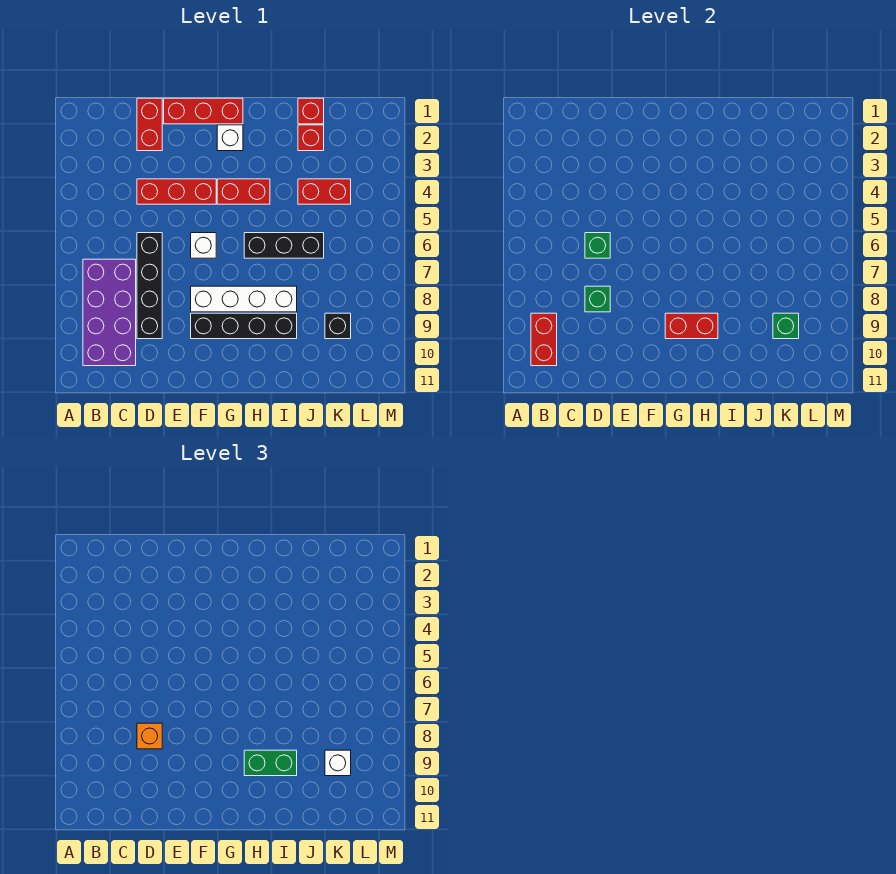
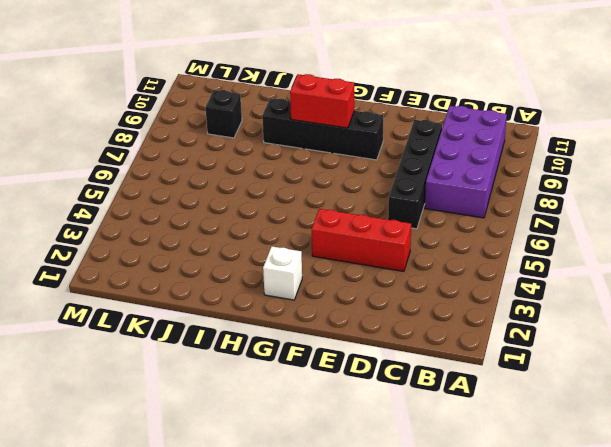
none -> red brick D1:D2 level 1
none -> red brick E1:G1 level 1
none -> white brick F6 level 1

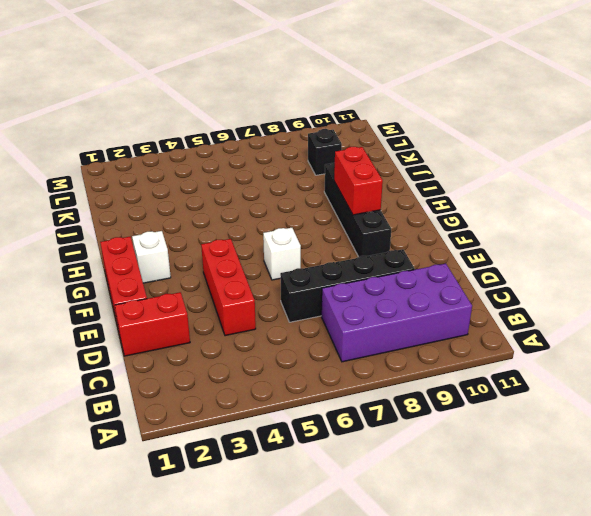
none -> white brick F8:I8 level 1
none -> red brick G4:H4 level 1
none -> black brick H6:J6 level 1

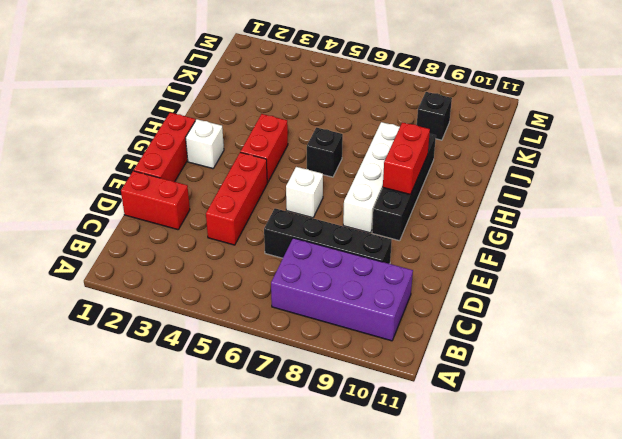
black brick H6 level 1 -> black brick H6:J6 level 1
none -> red brick J1 level 1
none -> red brick J2 level 1
none -> red brick J4:K4 level 1

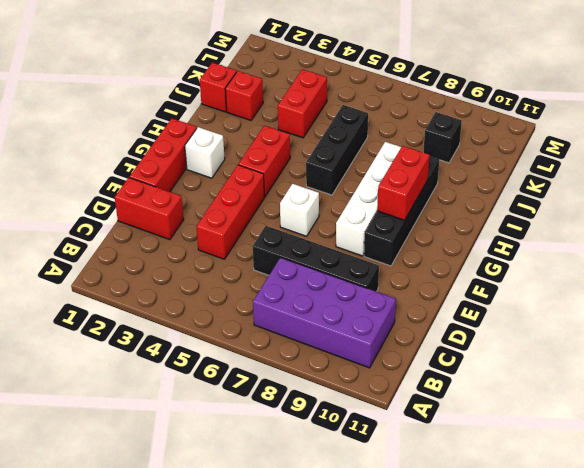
none -> red brick B9:B10 level 2
none -> green brick D6 level 2
none -> green brick D8 level 2

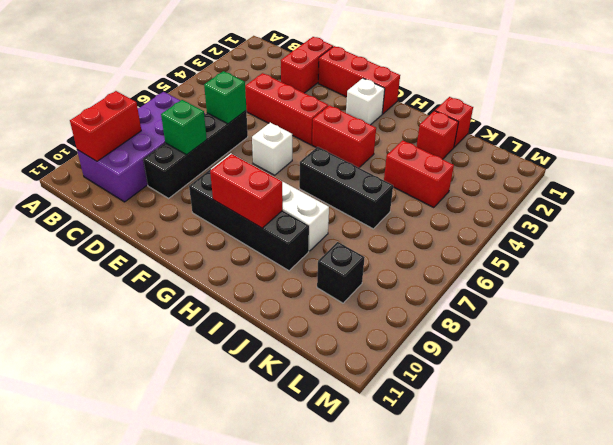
none -> green brick K9 level 2
none -> orange brick D8 level 3
none -> green brick H9:I9 level 3

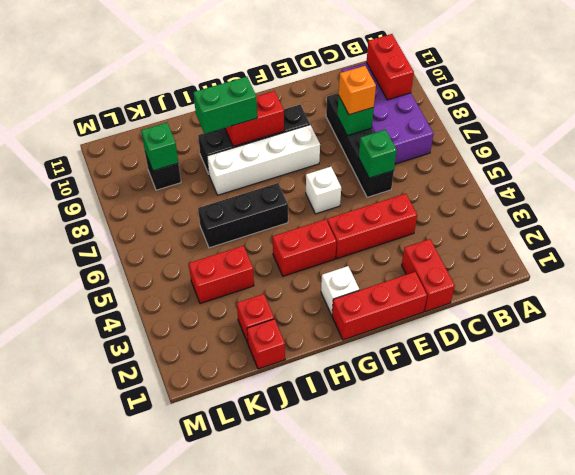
none -> white brick K9 level 3

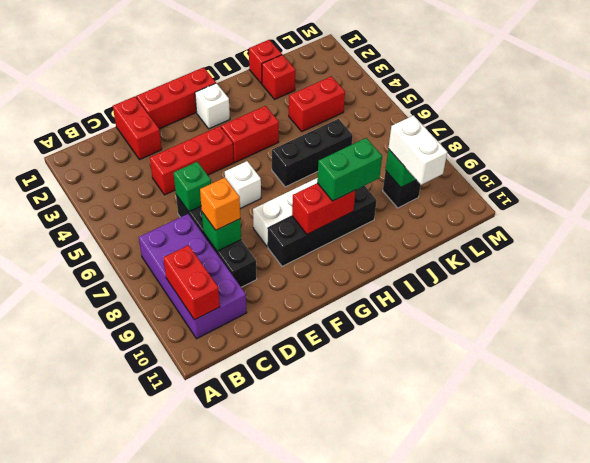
white brick K9:K10 level 3 -> white brick K9 level 3

